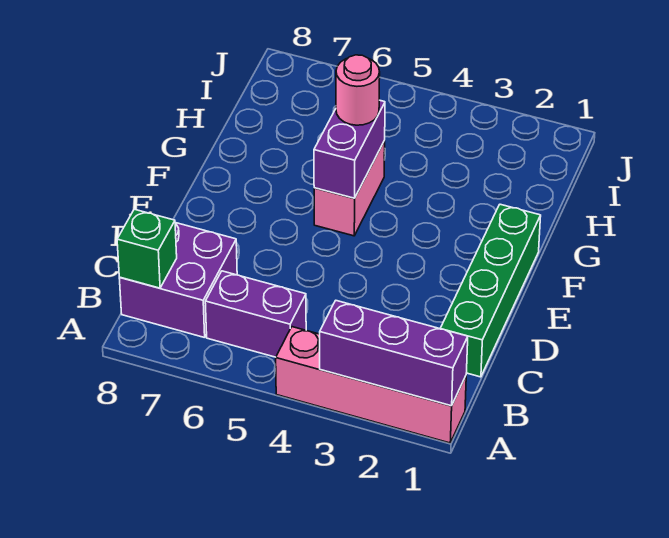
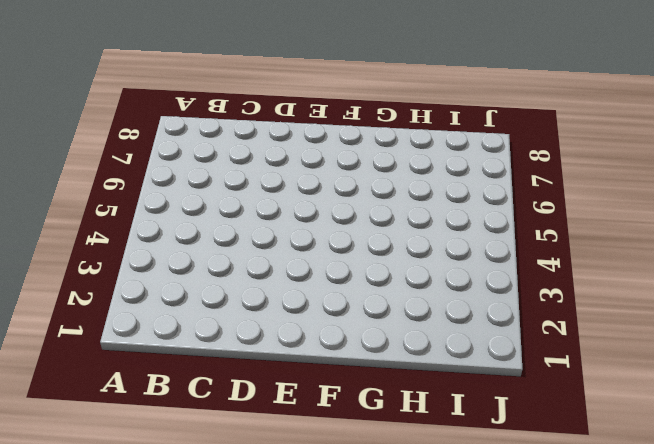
none -> pink brick A1:A4 level 1
none -> purple brick B5:B6 level 1

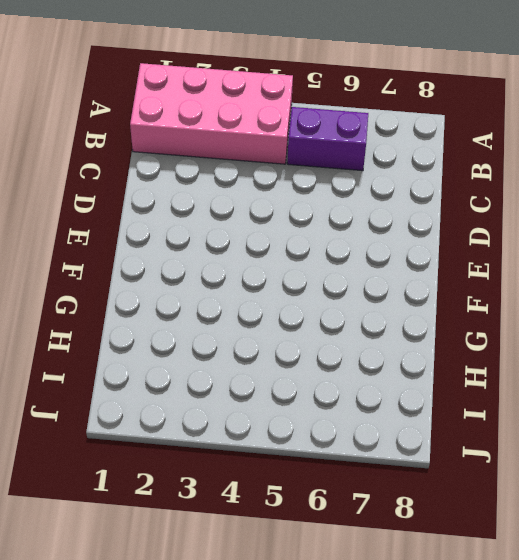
pink brick A1:B4 level 1 -> pink brick A1:A4 level 1
none -> purple brick B7:C8 level 1
none -> green brick C1:F1 level 1

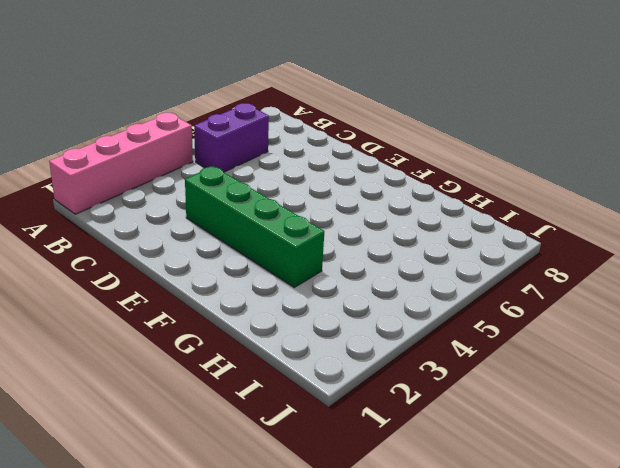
green brick D3:G3 level 1 -> green brick C1:F1 level 1
none -> purple brick B7:C8 level 1
none -> pink brick F5:G5 level 1

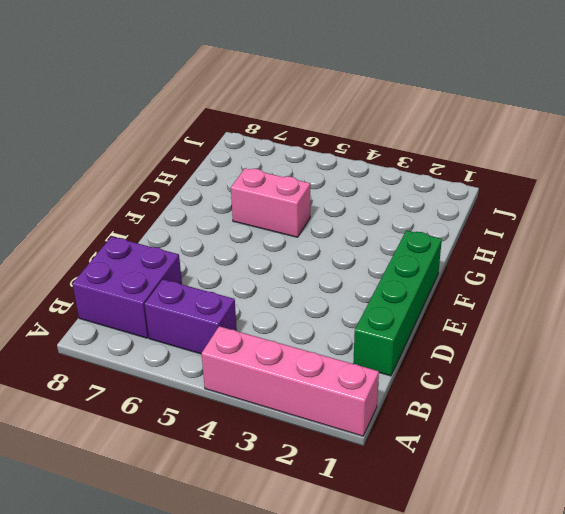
pink brick G5:G6 level 1 -> pink brick F5:G5 level 1
none -> purple brick A1:A3 level 2
none -> green brick B8 level 2

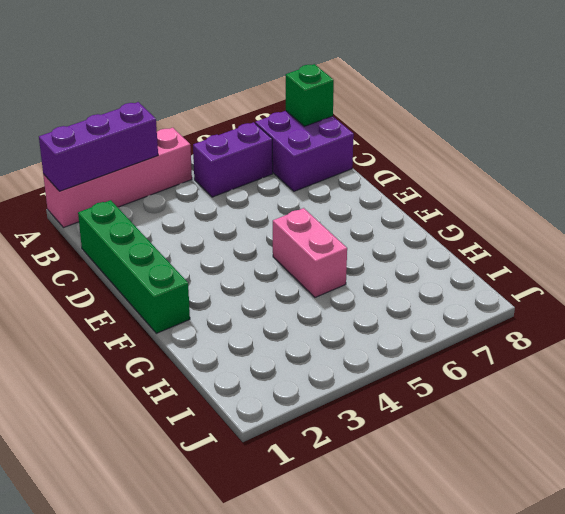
none -> purple brick F5:G5 level 2
none -> pink round brick G5 level 3

